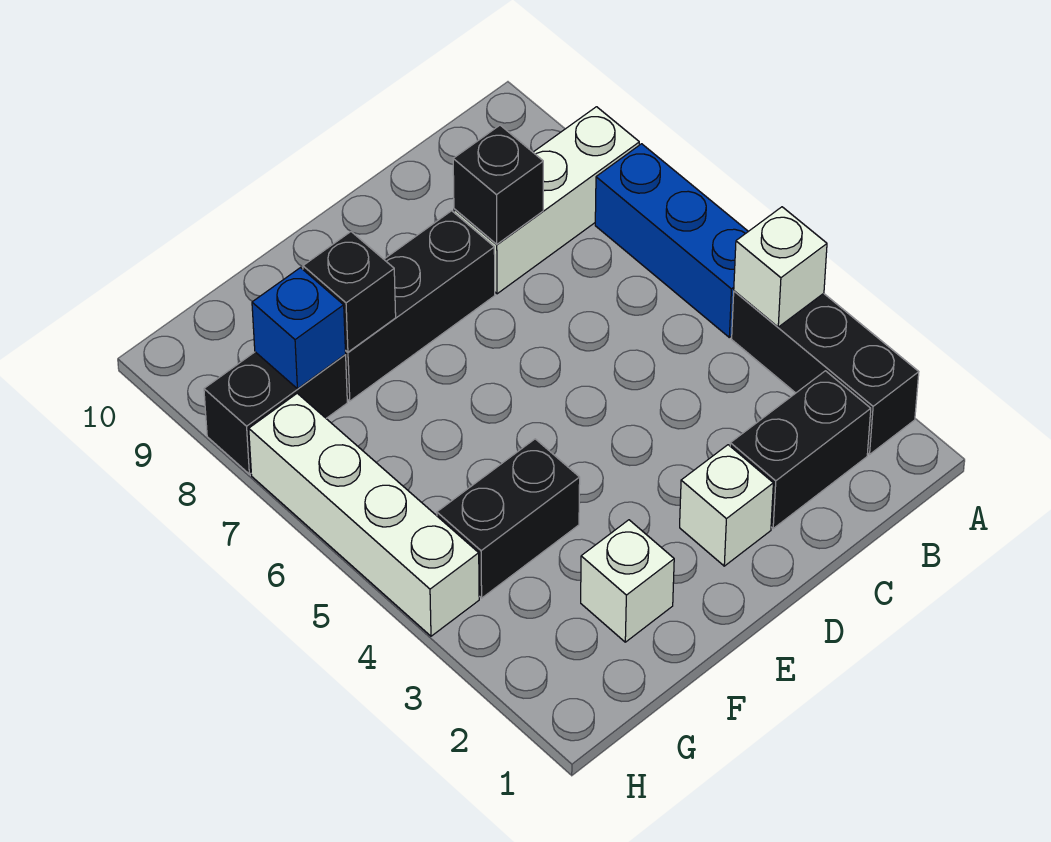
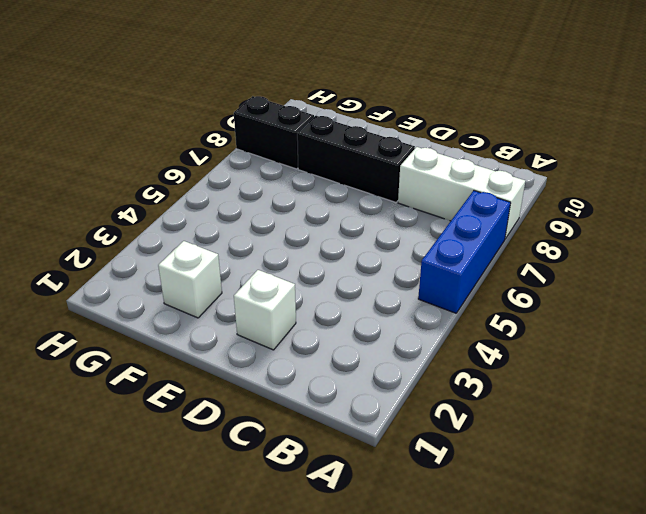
none -> black brick A2:A4 level 1
none -> black brick B2:C2 level 1
none -> black brick F4:G4 level 1

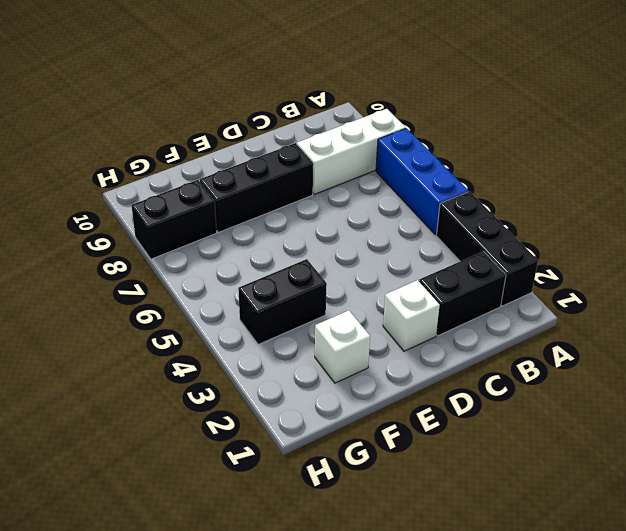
none -> white brick H4:H7 level 1
none -> white brick A4 level 2
none -> black brick C8 level 2

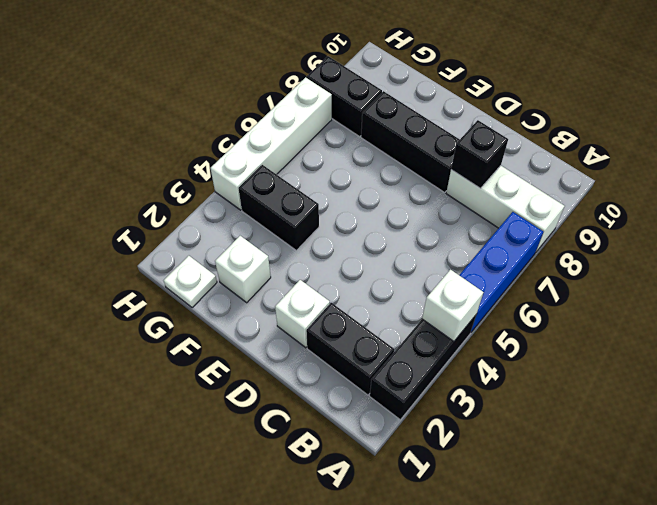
white plate G1 level 1 -> none
none -> black brick F8 level 2
none -> blue brick G8 level 2

